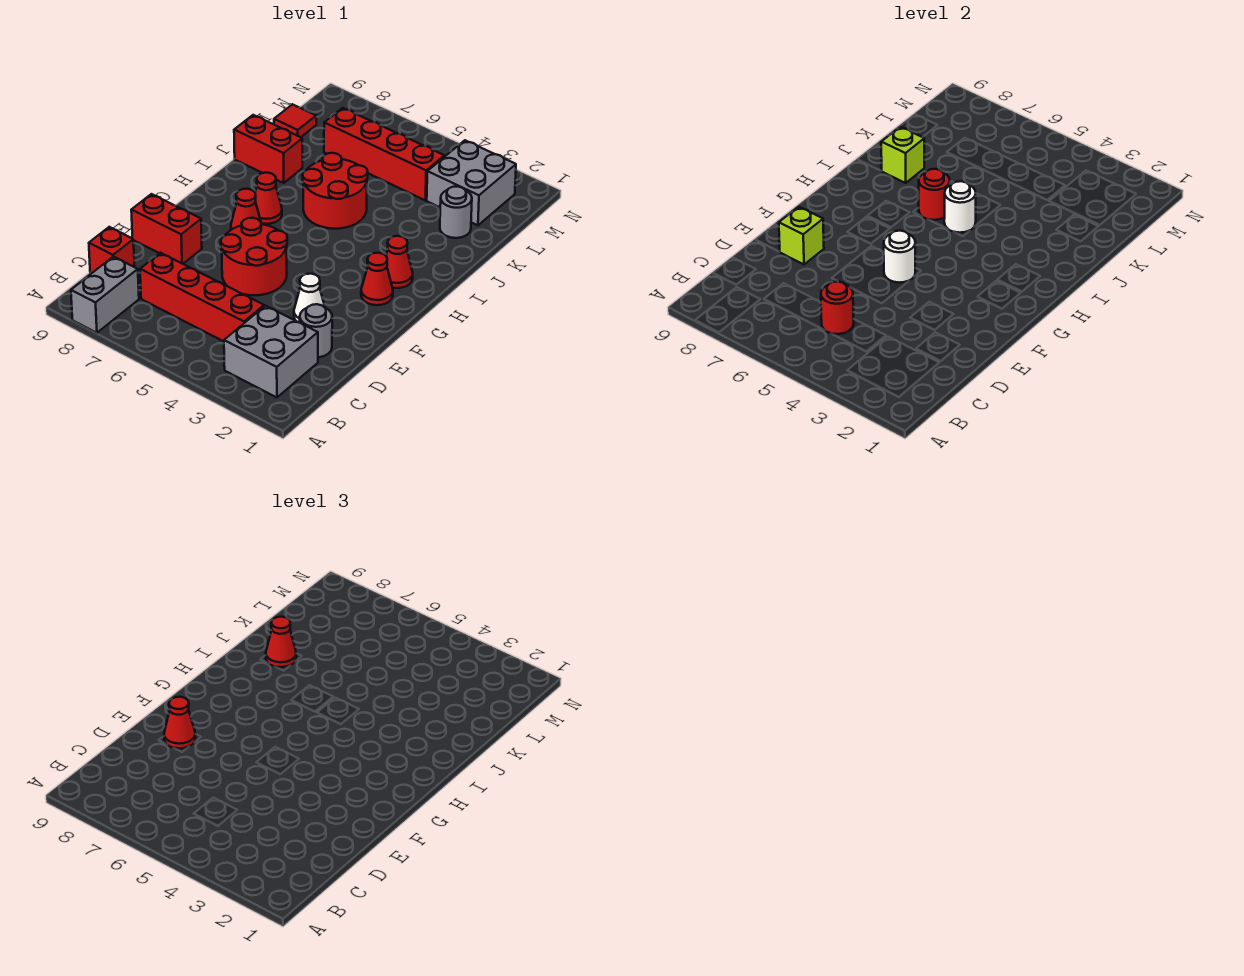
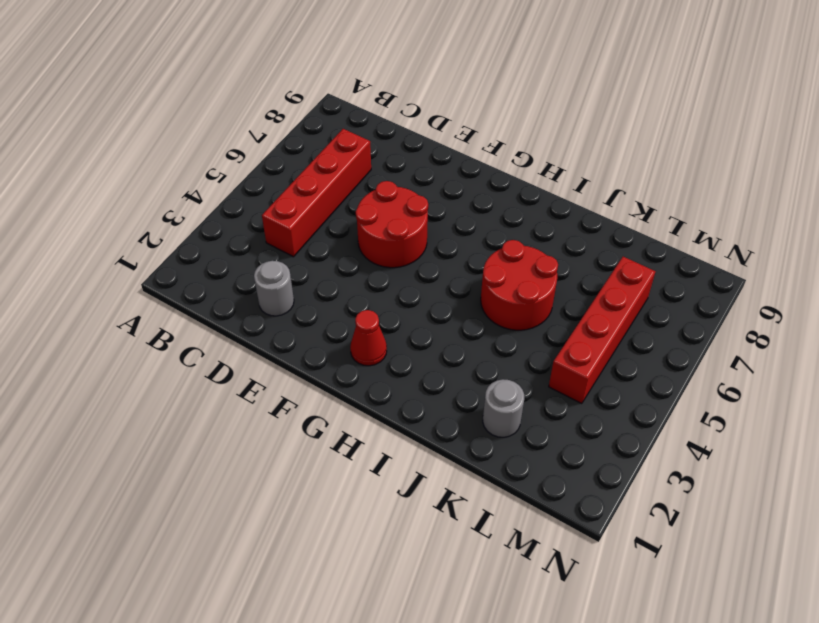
none -> grey brick A8:B8 level 1
none -> grey brick B2:C3 level 1
none -> red brick C9 level 1

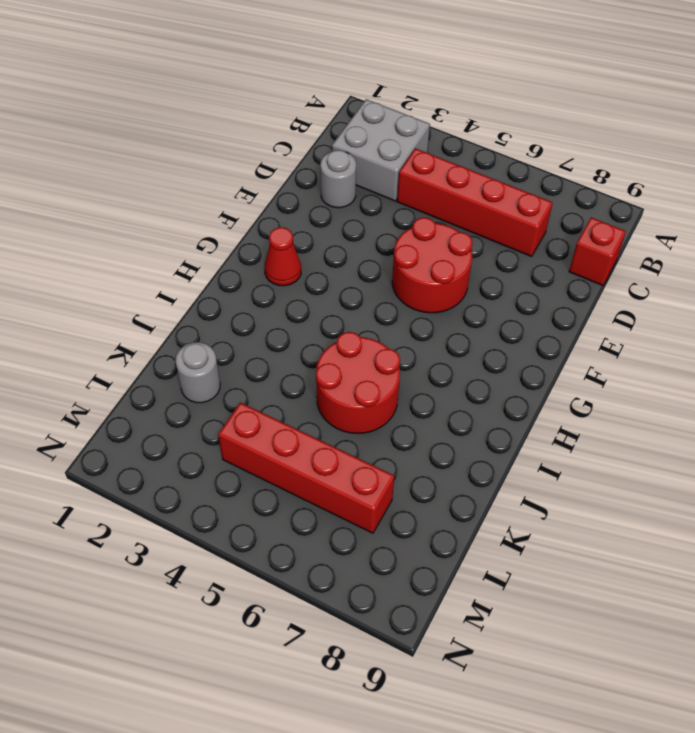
none -> grey brick A8:B8 level 1
none -> white cone E3 level 1
none -> red brick E8:E9 level 1

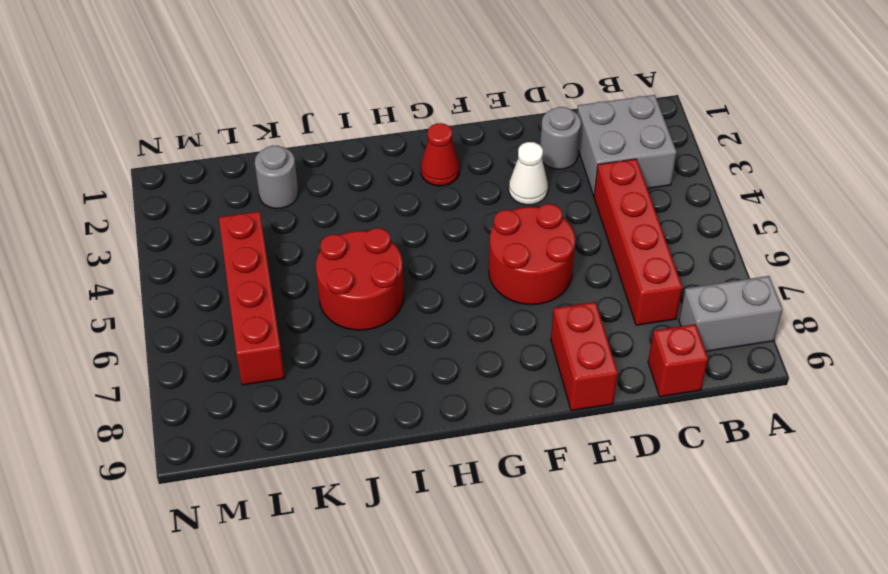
none -> red cone G7 level 1
none -> red cone H2 level 1
none -> red cone H7 level 1

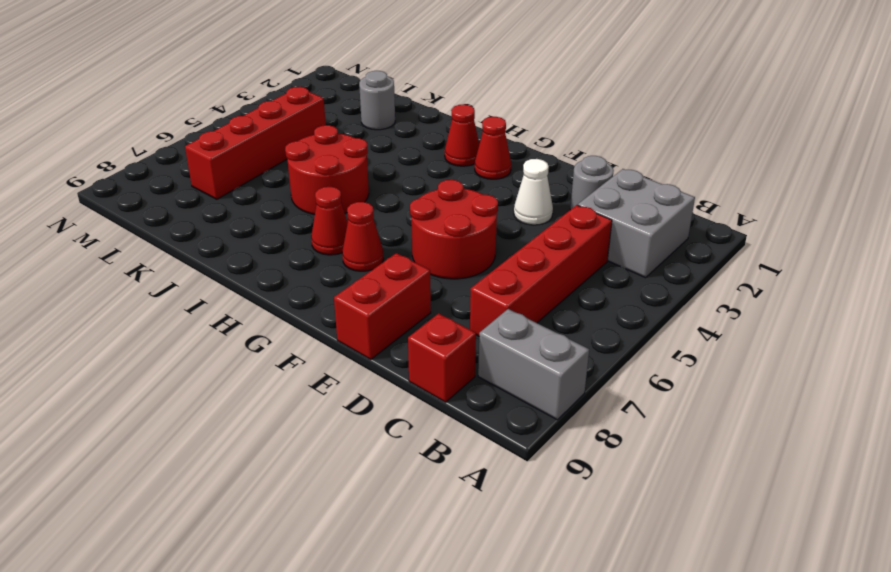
none -> red brick J8:J9 level 1
none -> grey brick L2:M3 level 1
none -> red tile L9 level 1

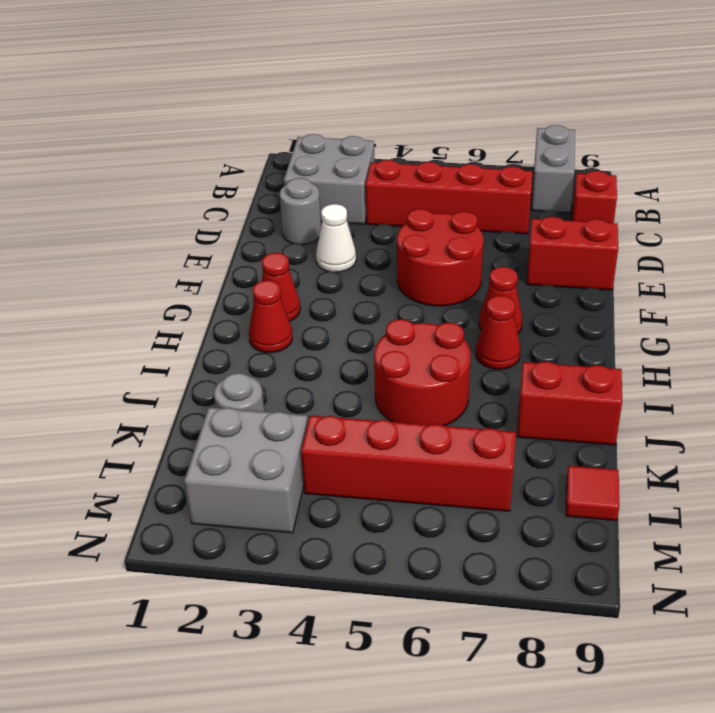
none -> red round brick C5 level 2
none -> lime brick E8 level 2
none -> white round brick F5 level 2

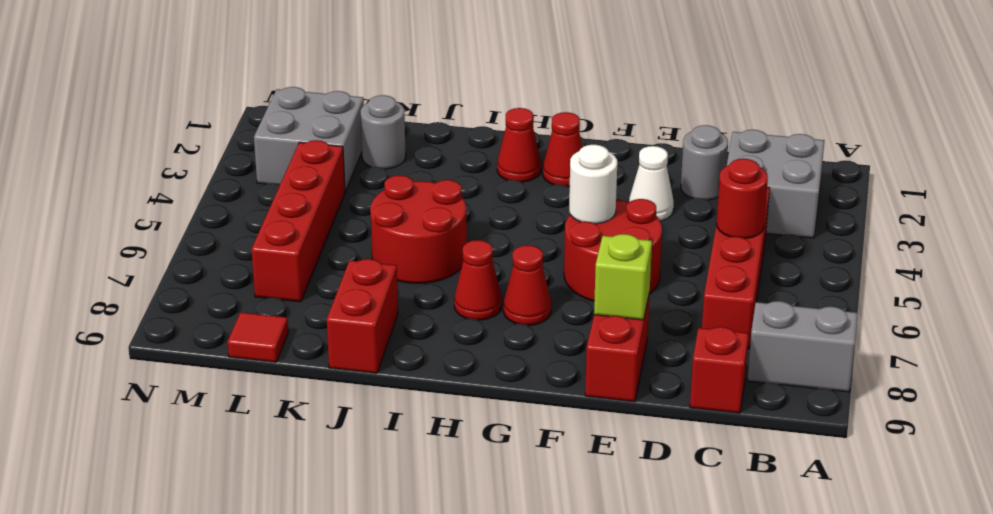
none -> white round brick I5 level 2
none -> red round brick I6 level 2
none -> lime brick J8 level 2

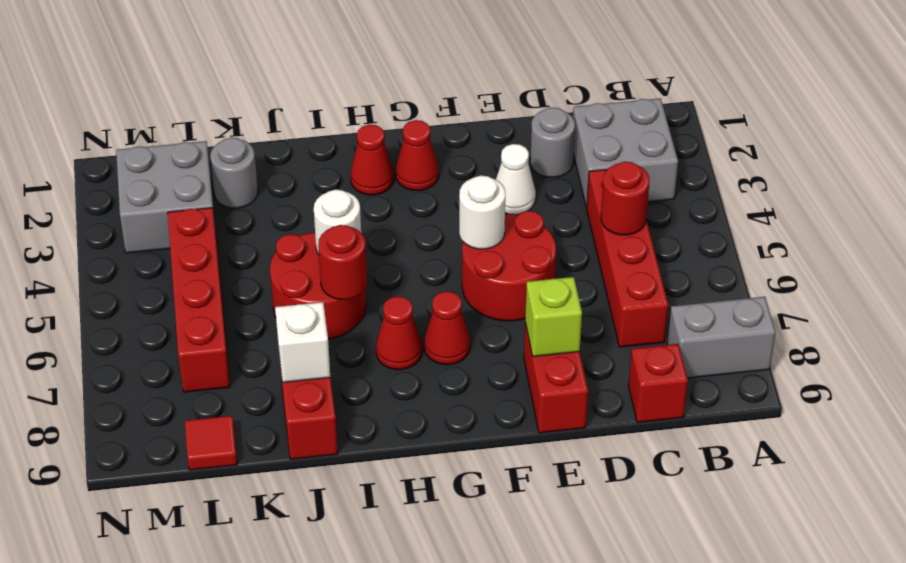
white brick J8 level 2 -> lime brick J8 level 2
none -> red cone E8 level 3
none -> red cone J8 level 3

